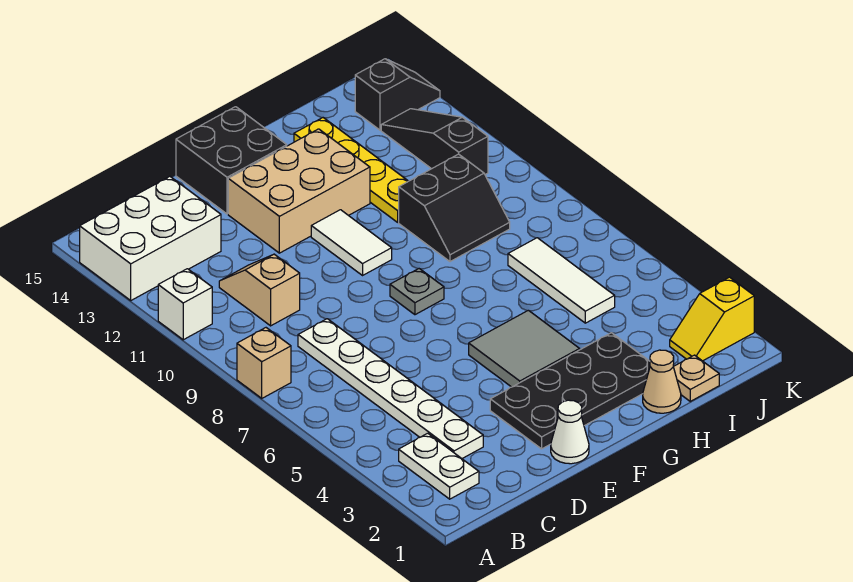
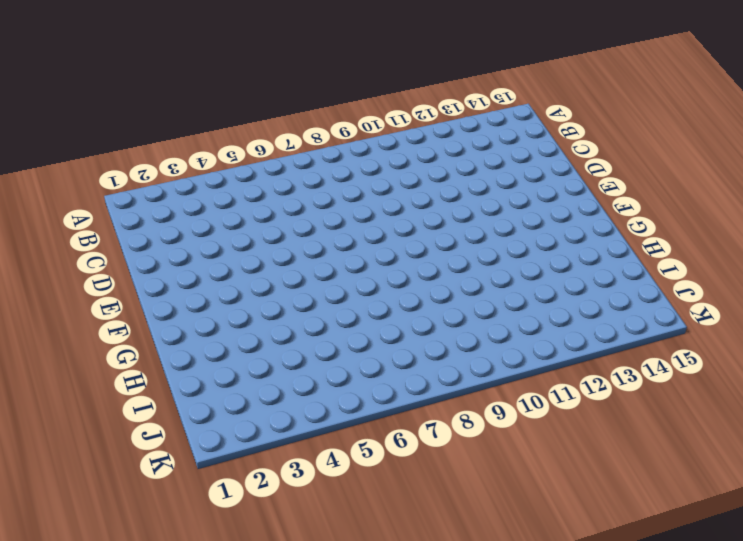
none -> tan brick A8 level 1
none -> white brick A11 level 1
none -> white brick A13:C14 level 1

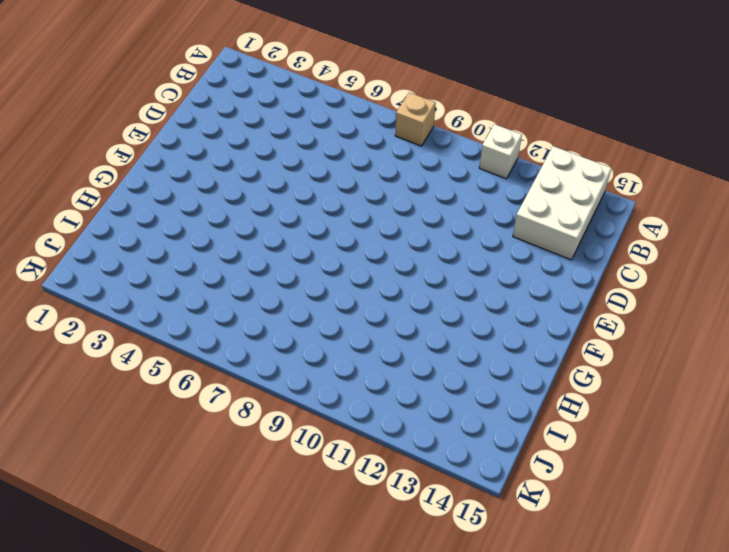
none -> white plate B2:B3 level 1
none -> white plate C3:C8 level 1
none -> tan slope C10:C11 level 1 top 10

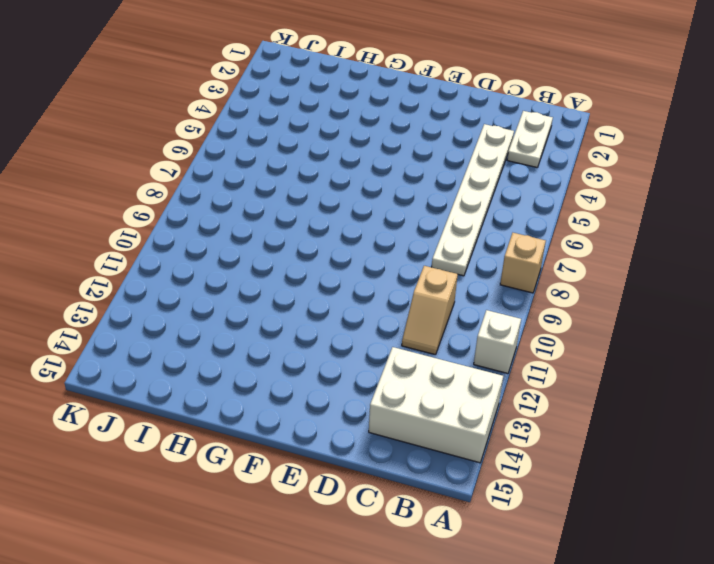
none -> white cone E1 level 1
none -> black plate E2:H3 level 1
none -> tan brick E12:G13 level 1

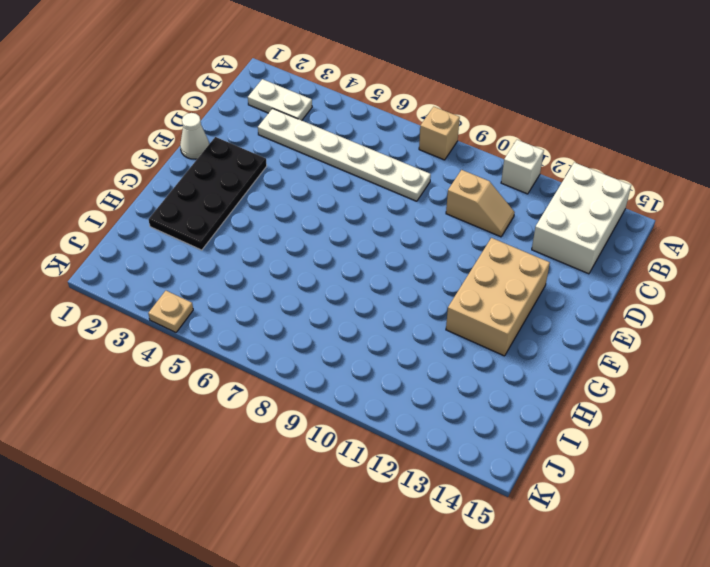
tan plate K4 level 1 -> tan plate I1 level 1
none -> black brick E14:F15 level 1
none -> grey tile F4:G5 level 1
none -> grey plate F8 level 1

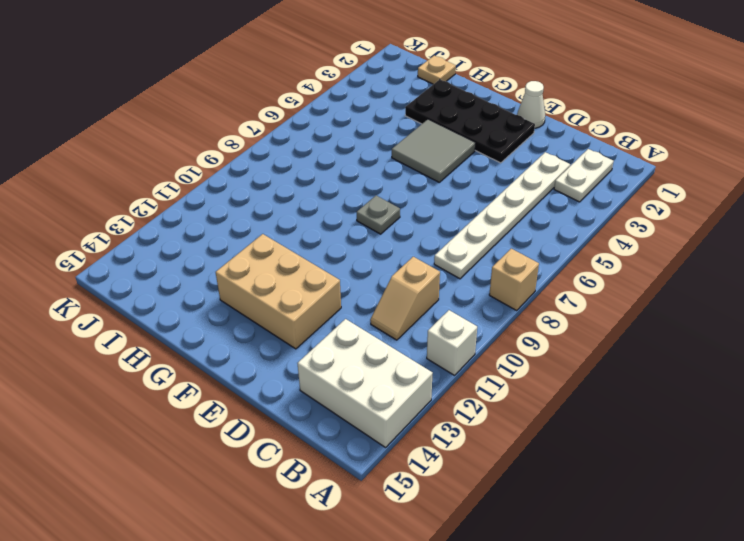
none -> black brick E14:F15 level 1
none -> white tile F10:F11 level 1
none -> tan cone H1 level 1

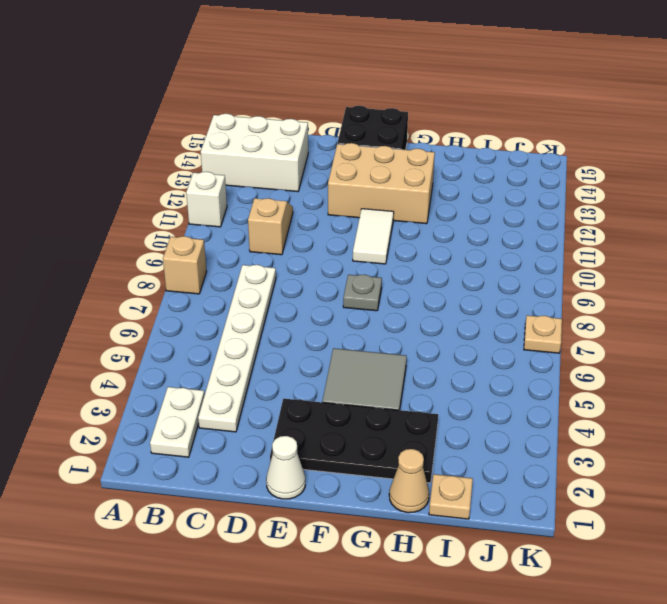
tan plate K7 level 1 -> none
none -> black slope H9:I10 level 1 top 10
none -> yellow plate H11:H14 level 1
none -> white tile I5:I7 level 1

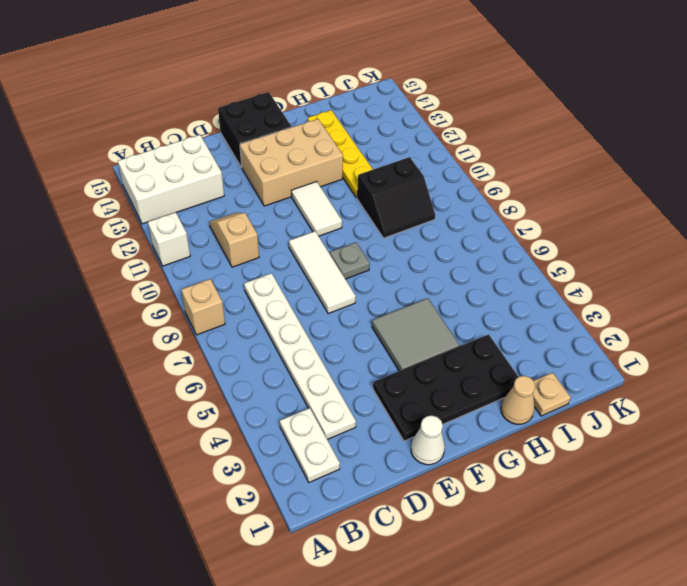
white tile E7:E9 level 1 -> white tile I5:I7 level 1
none -> yellow slope J2:K2 level 1 top K
none -> black slope J11:J13 level 1 top 11
none -> black slope J14:K14 level 1 top J

